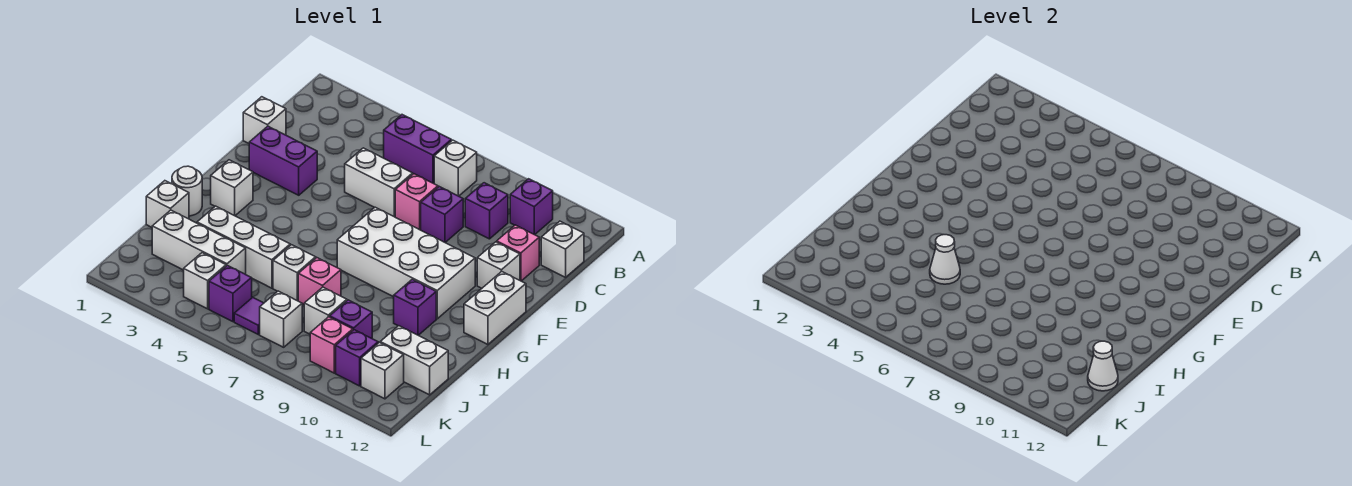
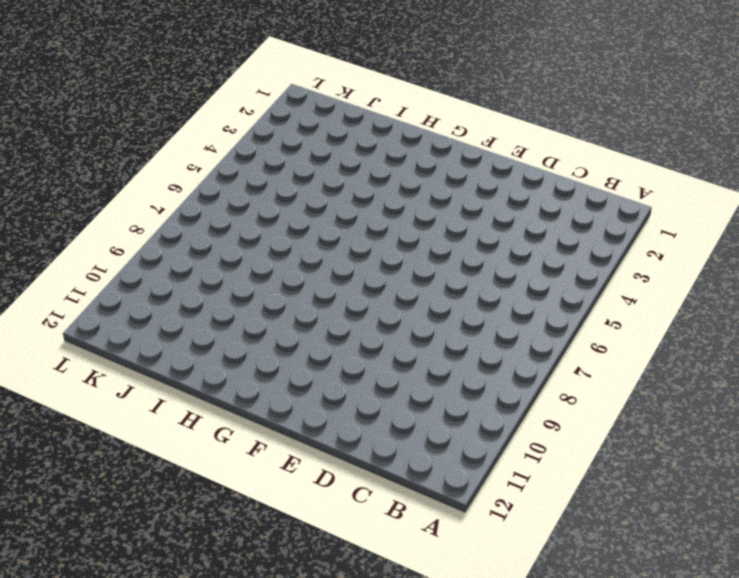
none -> purple brick B5:B6 level 1
none -> white brick B7 level 1
none -> purple brick B10 level 1
none -> purple brick C9 level 1

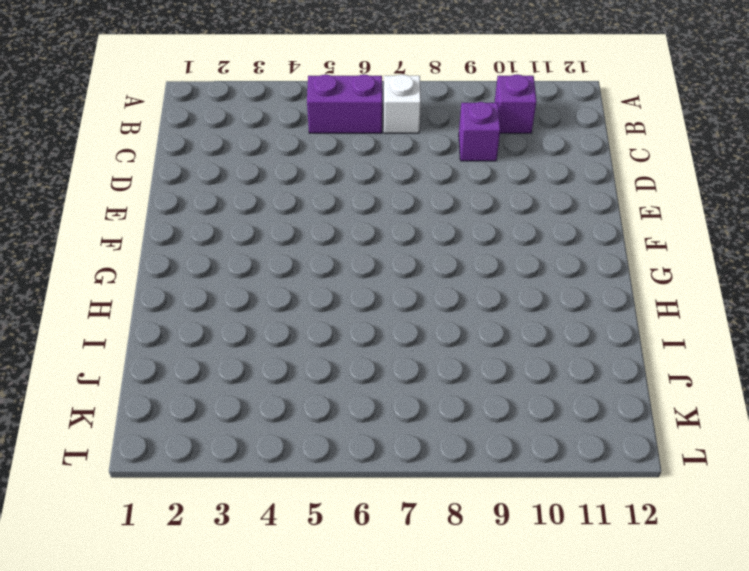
none -> white brick C12 level 1
none -> white brick D1 level 1
none -> white brick D5:D6 level 1
none -> pink brick D7 level 1

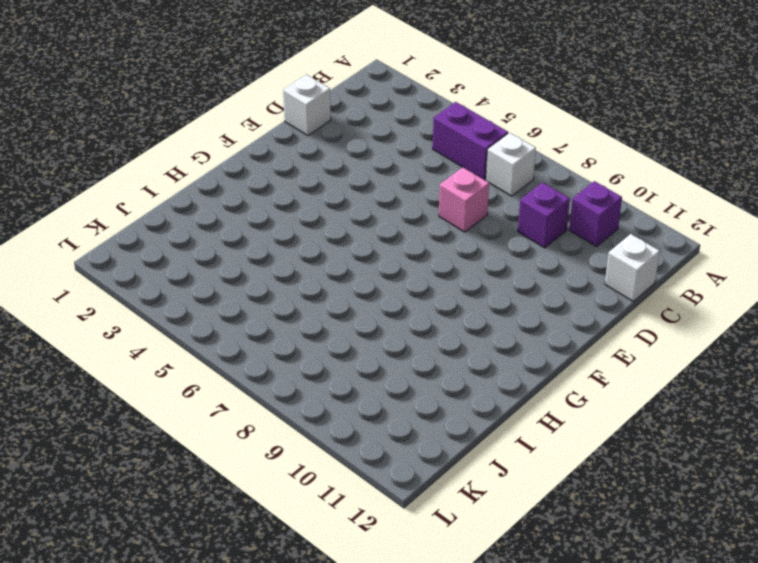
none -> white brick D5:D6 level 1
none -> purple brick D8 level 1
none -> pink brick D11 level 1
none -> purple brick E2:E3 level 1

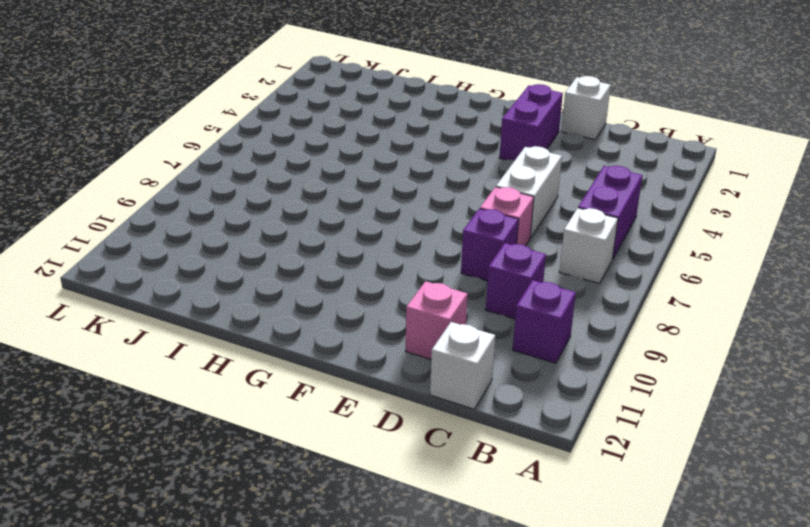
none -> white brick E11 level 1
none -> white brick F7:G10 level 1
none -> white brick F12:G12 level 1
none -> white brick G2 level 1

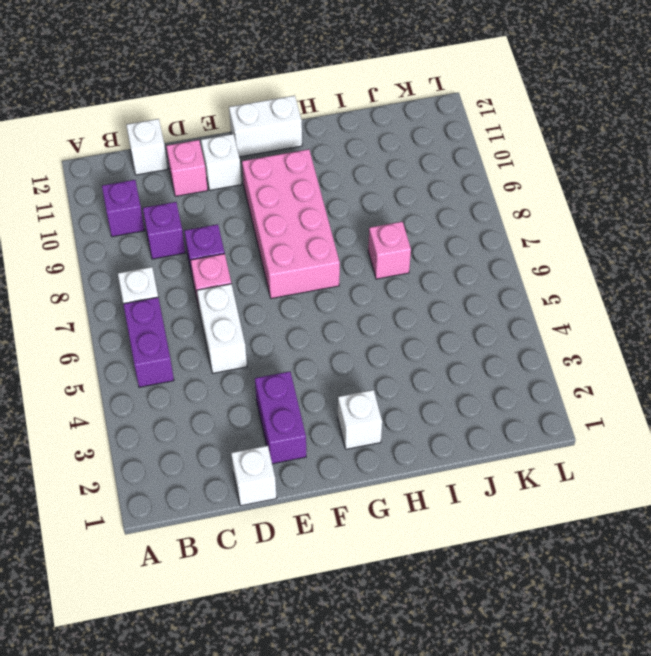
pink brick F7:G10 level 1 -> white brick F7:G10 level 1
none -> white round brick H1 level 1
none -> purple brick H10 level 1
none -> white brick I1 level 1
none -> white brick I3:I5 level 1

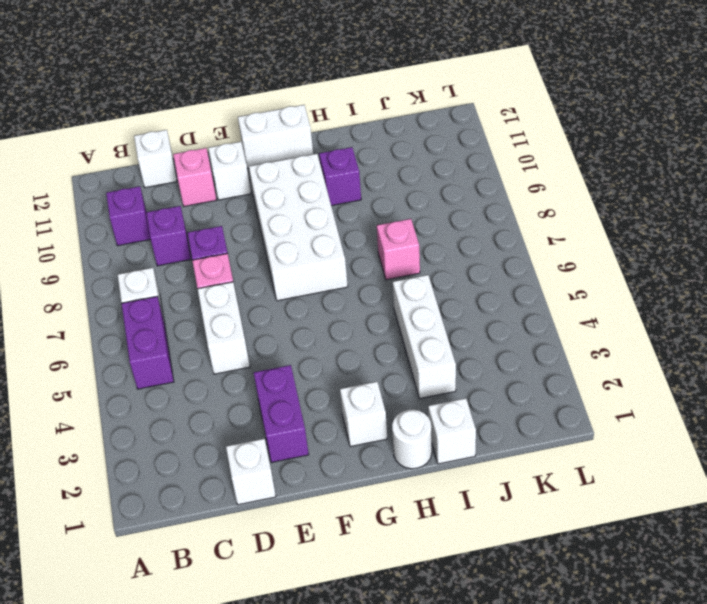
none -> white brick I6 level 1
none -> white brick J2:J4 level 1
none -> white brick J8 level 1
none -> purple brick J9 level 1

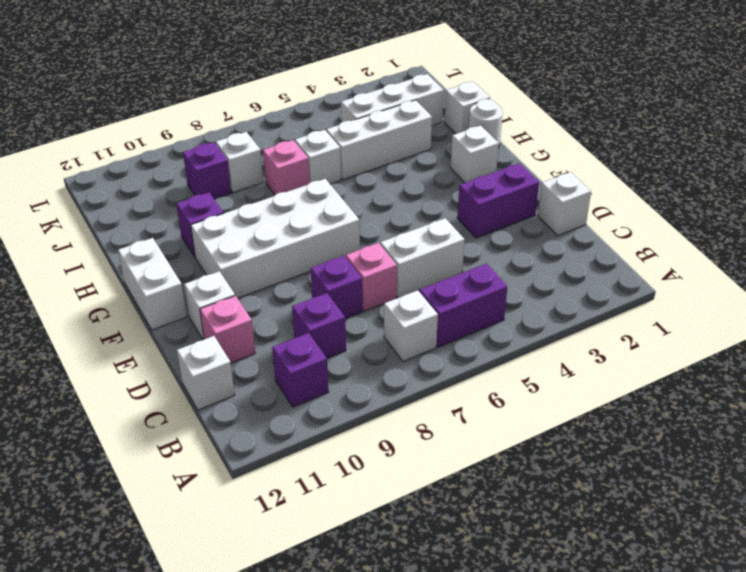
none -> white brick J11:J12 level 1
none -> white brick K4 level 1
none -> purple brick K5 level 1
none -> purple tile K6 level 1

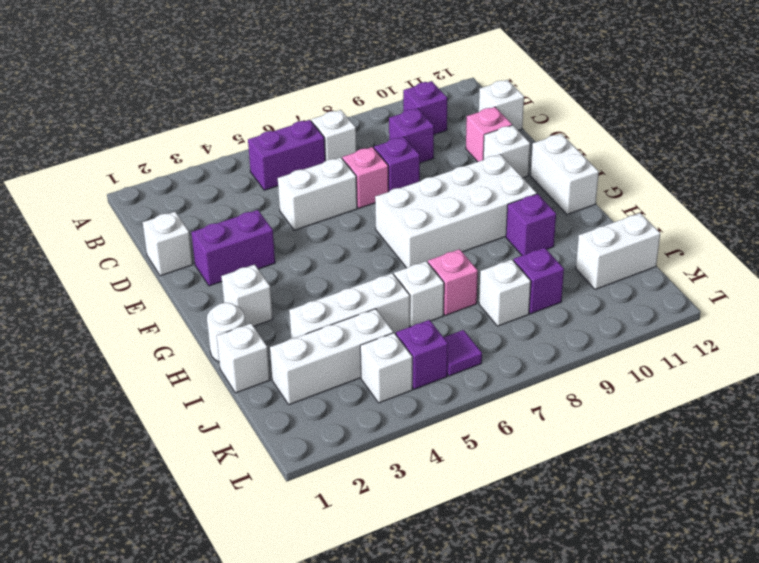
none -> white brick K7 level 1
none -> pink brick K9 level 1
none -> purple brick K10 level 1
none -> white brick K11 level 1

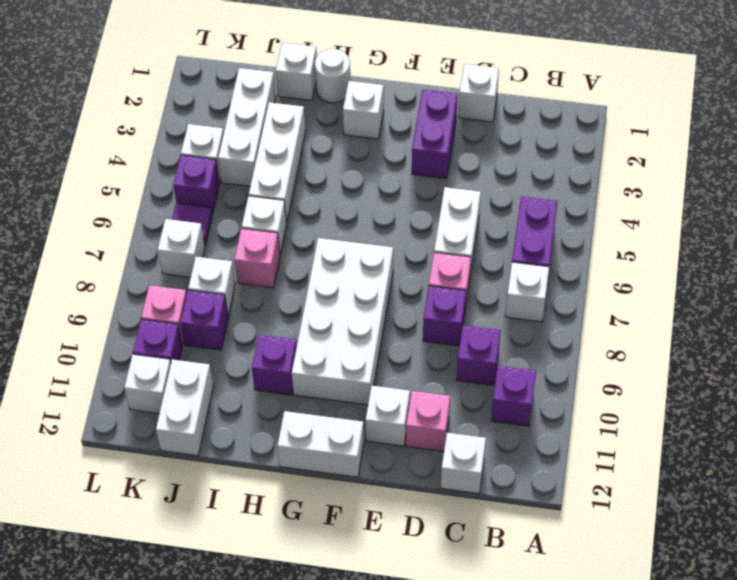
none -> white cone I5 level 2
none -> white cone J12 level 2

